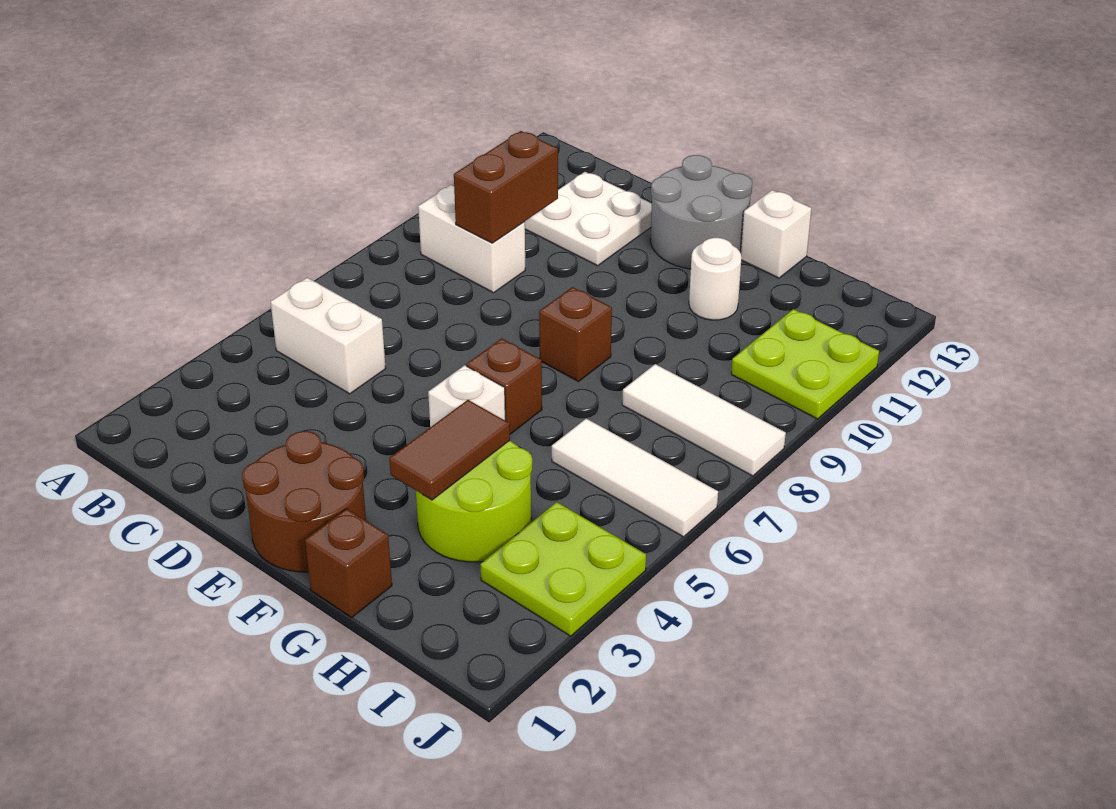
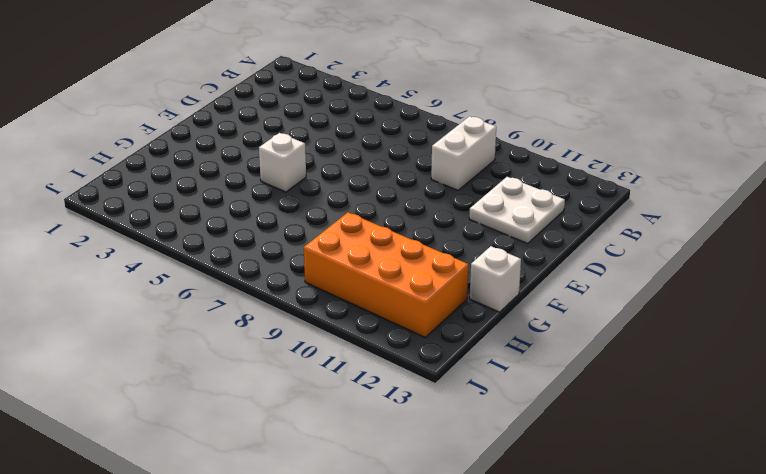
orange brick H9:I12 level 1 -> lime plate I10:J11 level 1
none -> white brick B5:C5 level 1
none -> brown round brick E1:F2 level 1
none -> grey round brick E12:F13 level 1

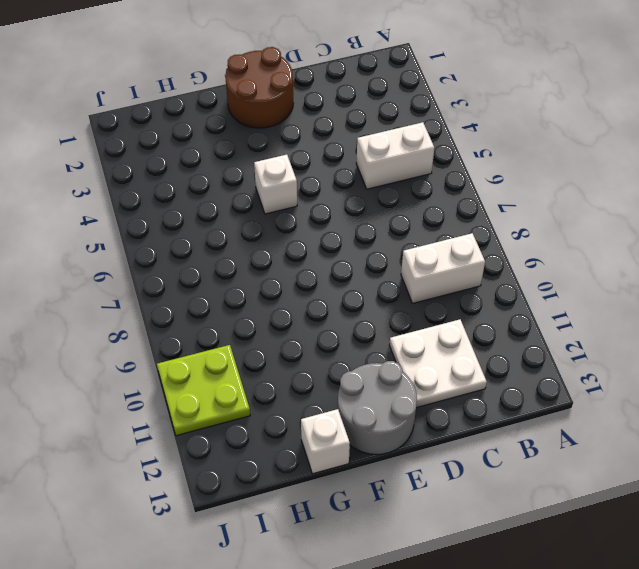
none -> brown brick F6 level 1
none -> brown brick F8 level 1
none -> brown brick G1 level 1

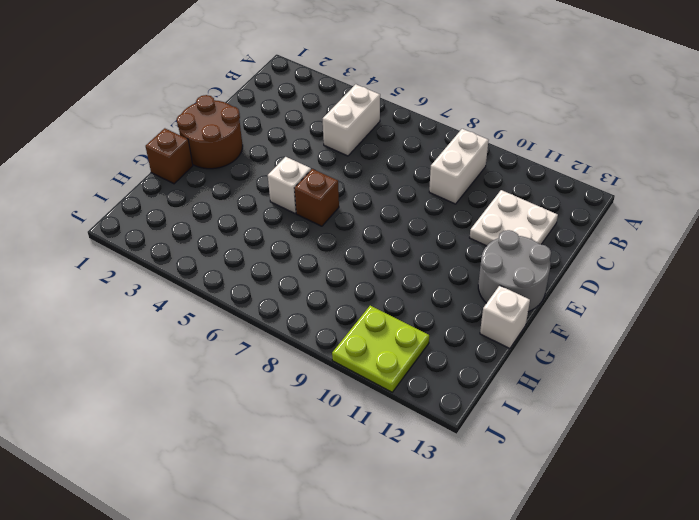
none -> brown brick F8 level 1
none -> lime round brick G3:H4 level 1
none -> white round brick G11 level 1

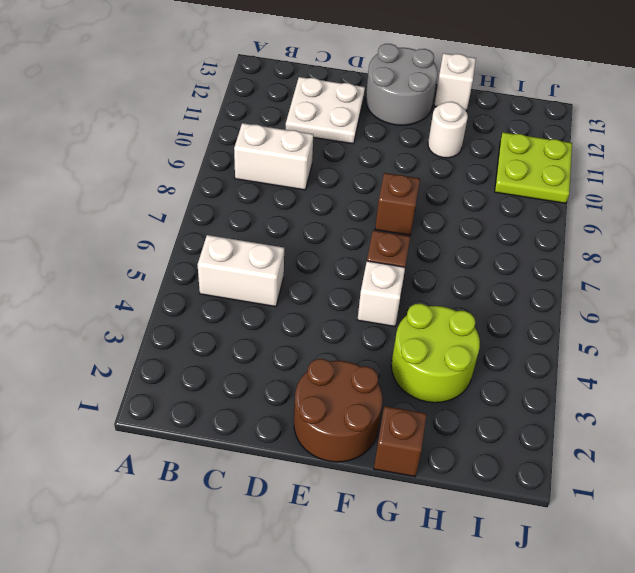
none -> white tile H6:J6 level 1
none -> white tile H8:J8 level 1
none -> lime plate I3:J4 level 1

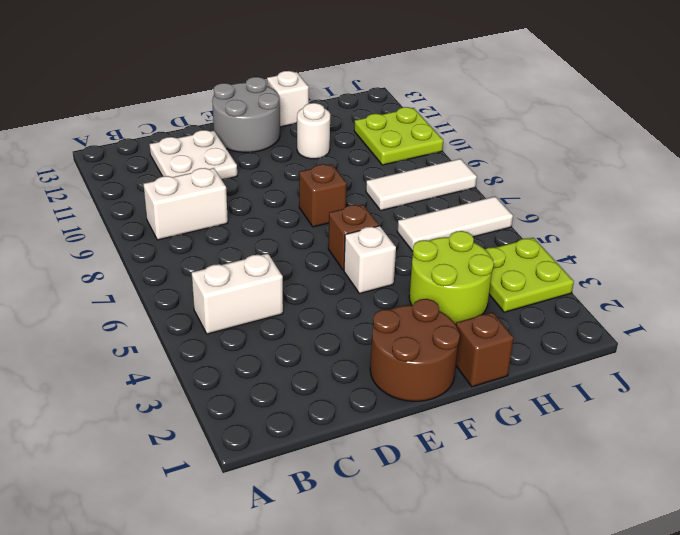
none -> brown brick C9:C10 level 2
none -> brown tile G3:G4 level 2

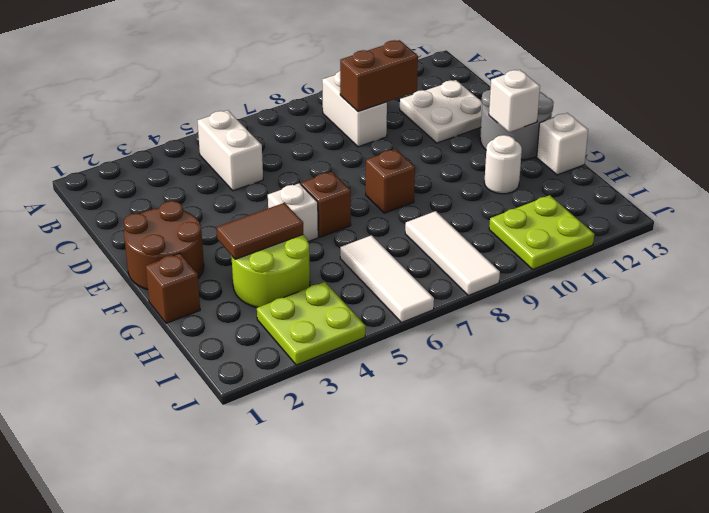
white brick F12 level 2 -> none

